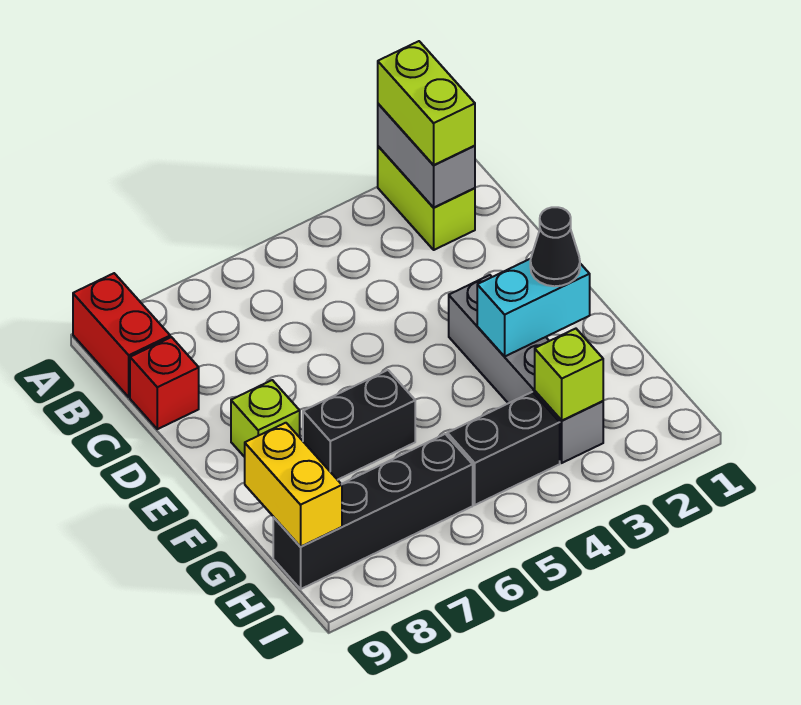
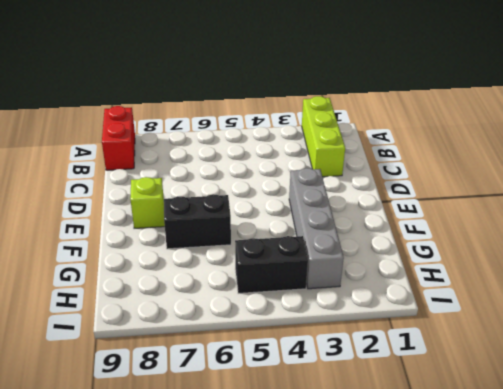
lime brick A2:C2 level 1 -> lime brick A2:B2 level 1
none -> red brick C9 level 1
none -> black brick H6:H9 level 1
none -> grey brick A2:B2 level 2

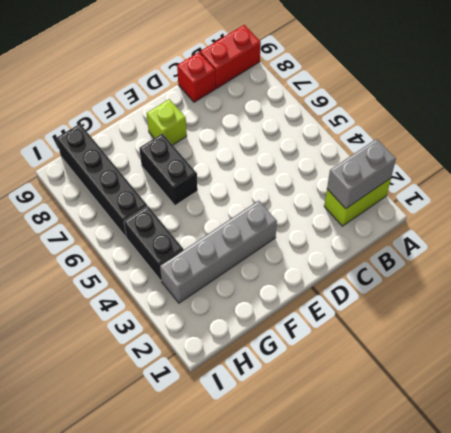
none -> cyan brick F2:F3 level 2
none -> yellow brick G9:H9 level 2
none -> lime brick H3 level 2

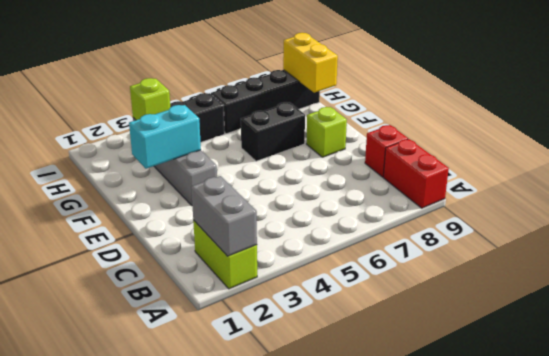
none -> lime brick A2:B2 level 3
none -> black cone F2 level 3

